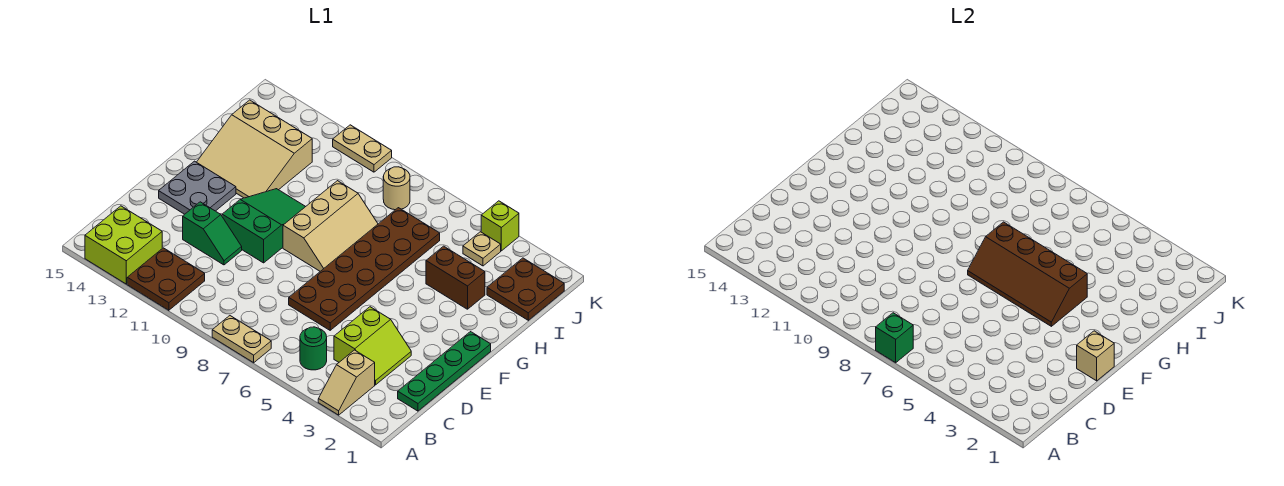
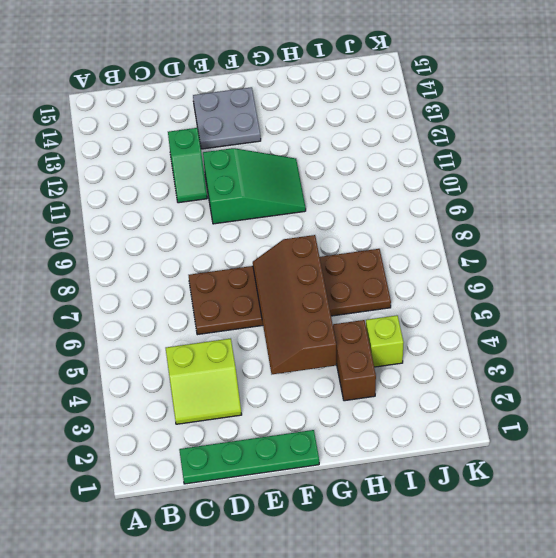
lime brick I4 level 1 -> lime brick K4 level 1
none -> tan slope A3:B3 level 1 top B
none -> tan plate A7:A8 level 1
none -> brown plate A11:B12 level 1

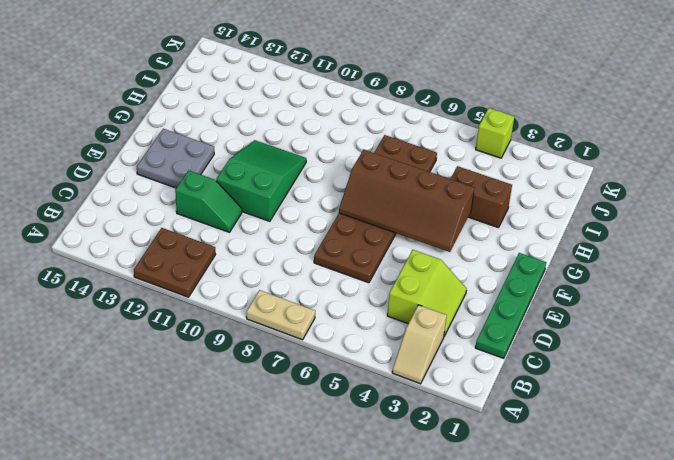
none -> lime brick A13:B14 level 1
none -> green round brick B5 level 1
none -> tan slope F8:H9 level 1 top 9

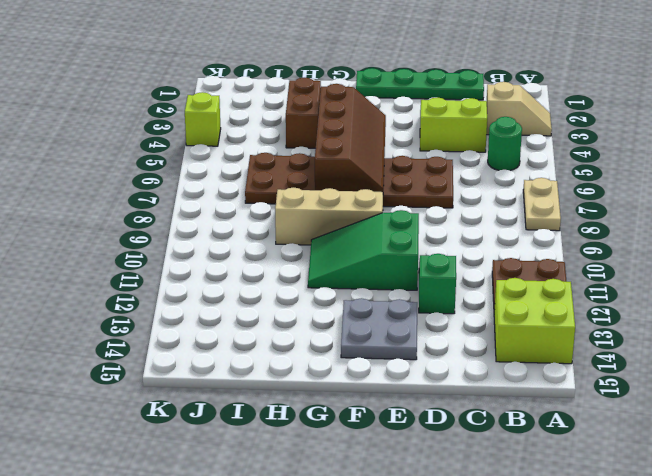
none -> tan slope G12:I14 level 1 top I
none -> brown plate I1:J2 level 1
none -> tan plate J4 level 1

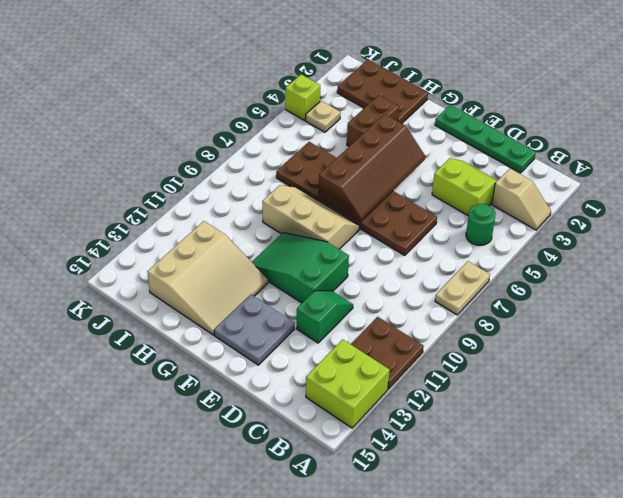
brown plate H1:J2 level 1 -> brown plate I1:J2 level 1
none -> tan round brick J8 level 1
none -> tan plate K10:K11 level 1
none -> green brick A7 level 2

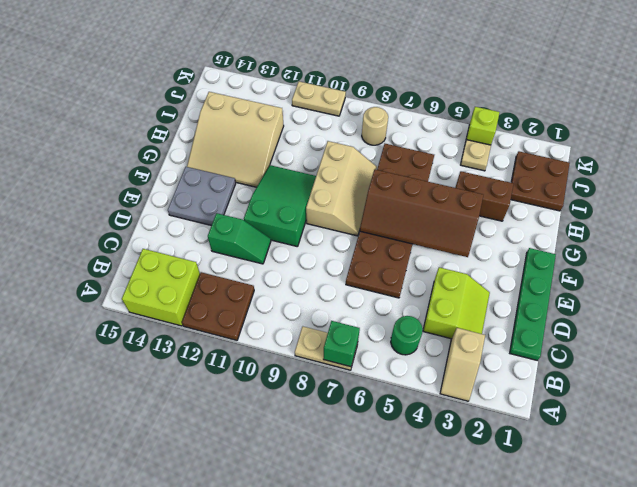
none -> tan brick E1 level 2

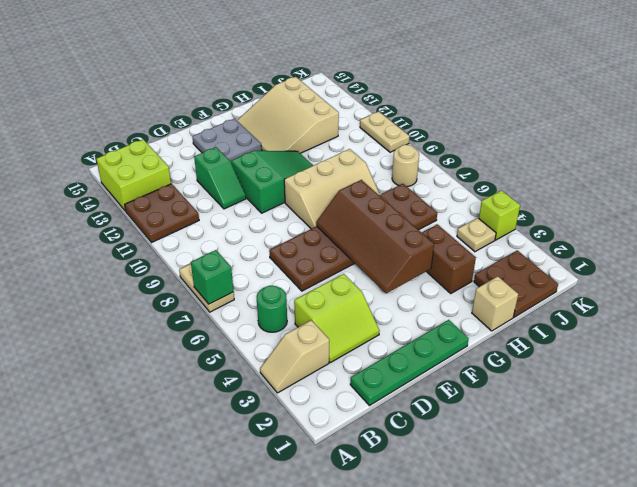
tan brick H1 level 1 -> tan brick E1 level 2

